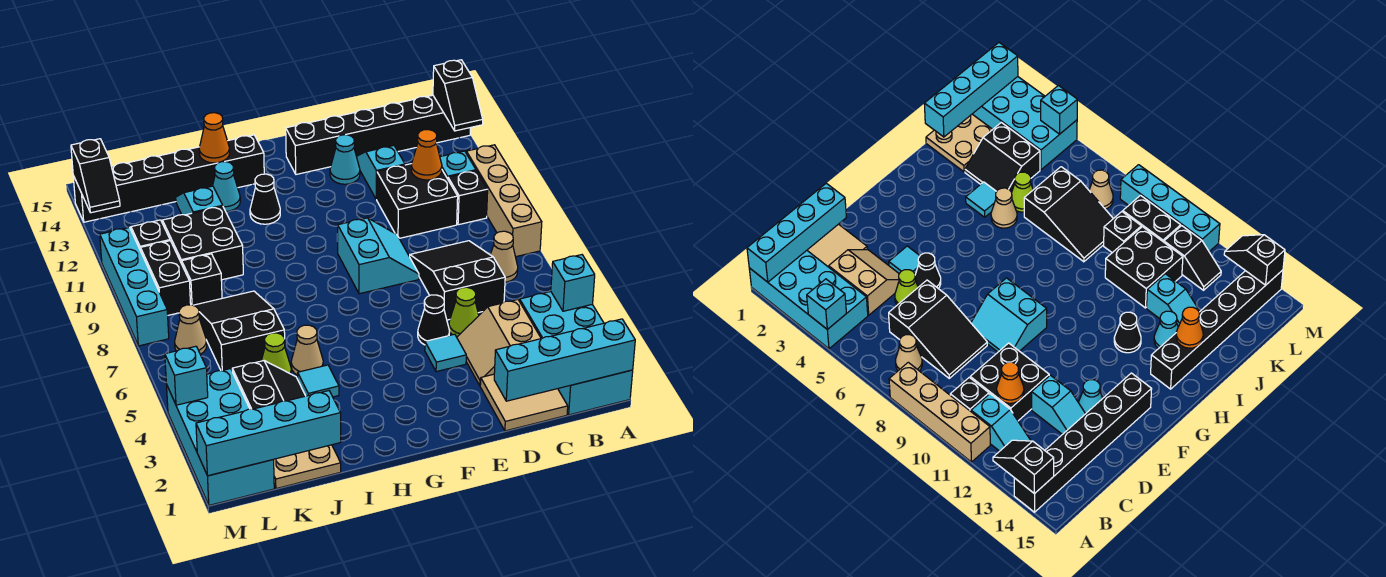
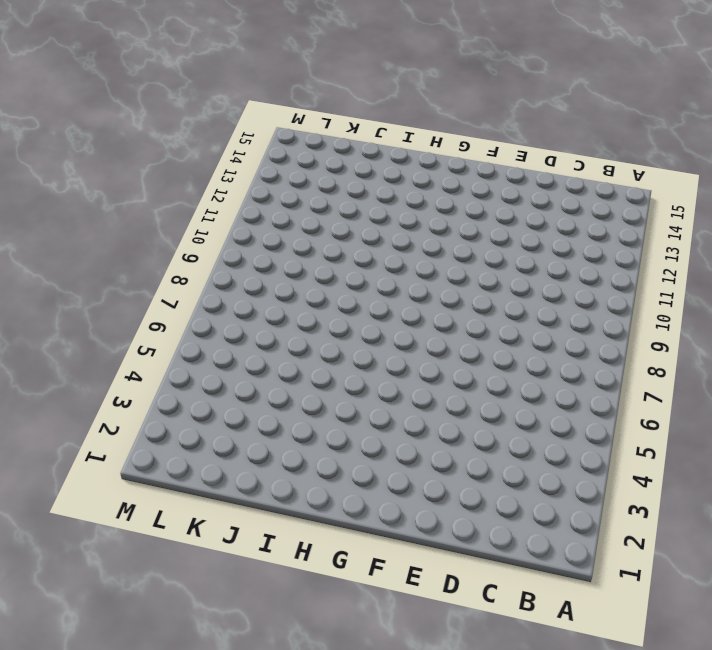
none -> cyan brick A1:B4 level 1
none -> tan brick A8:A11 level 1
none -> black brick A14:F14 level 1
none -> tan cone B7 level 1

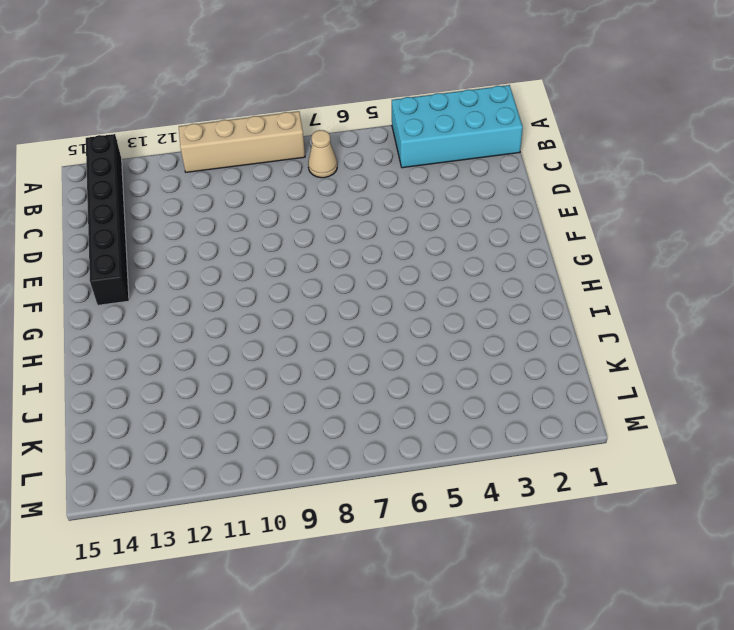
none -> black brick B10 level 1
none -> cyan slope B11:B12 level 1 top 11
none -> tan tile C1:D2 level 1
none -> tan slope C3:D4 level 1 top C

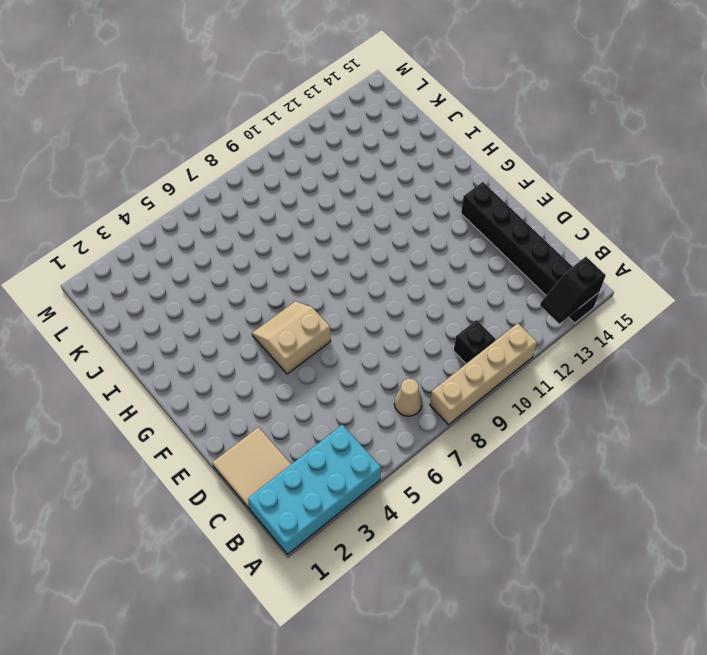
tan slope F5:G6 level 1 top F -> tan slope C3:D4 level 1 top C
none -> cyan slope B11:B12 level 1 top 11
none -> black slope C6:D8 level 1 top 6
none -> black brick C10:D11 level 1
none -> lime cone D5 level 1

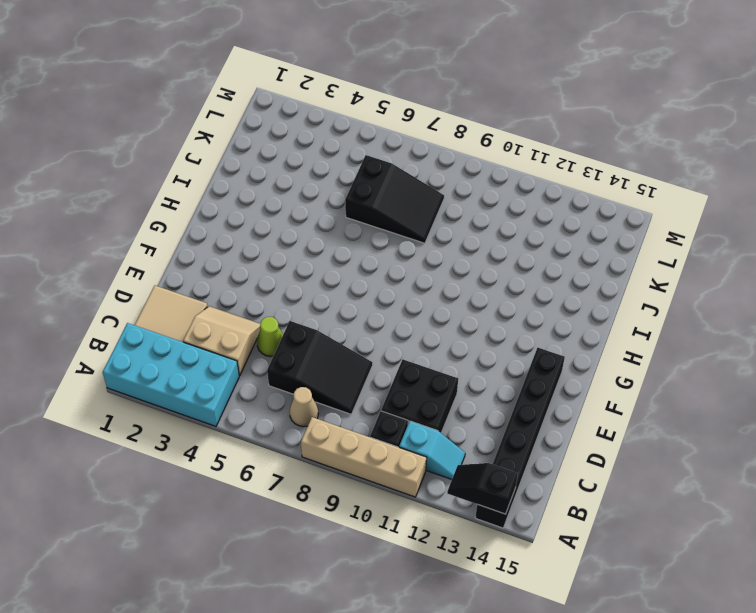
none -> cyan slope D12:D13 level 1 top 12
none -> cyan tile E4 level 1
none -> black cone E5 level 1
none -> cyan slope E8:F9 level 1 top F

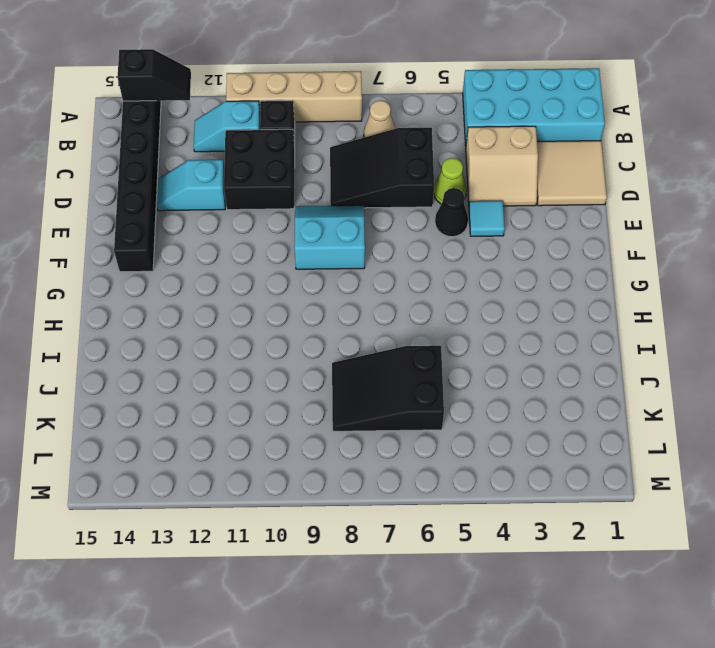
none -> cyan cone E13 level 1
none -> black cone H12 level 1
none -> black brick H14:M14 level 1
none -> cyan tile I4 level 1

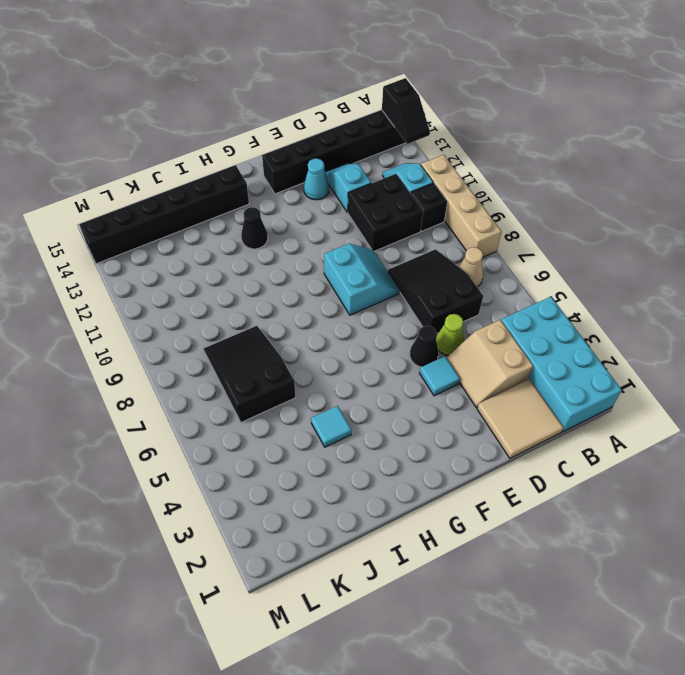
none -> tan cone I5 level 1
none -> cyan cone I13 level 1
none -> tan plate J1:K2 level 1
none -> black slope J3:K4 level 1 top K

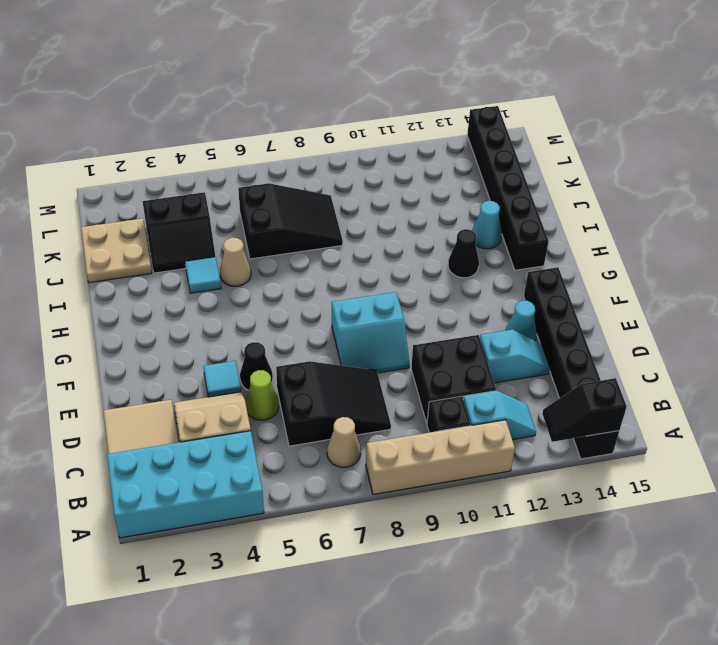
none -> lime cone J5 level 1
none -> black brick J10:K11 level 1
none -> cyan slope J12:J13 level 1 top 12
none -> black brick K9 level 1

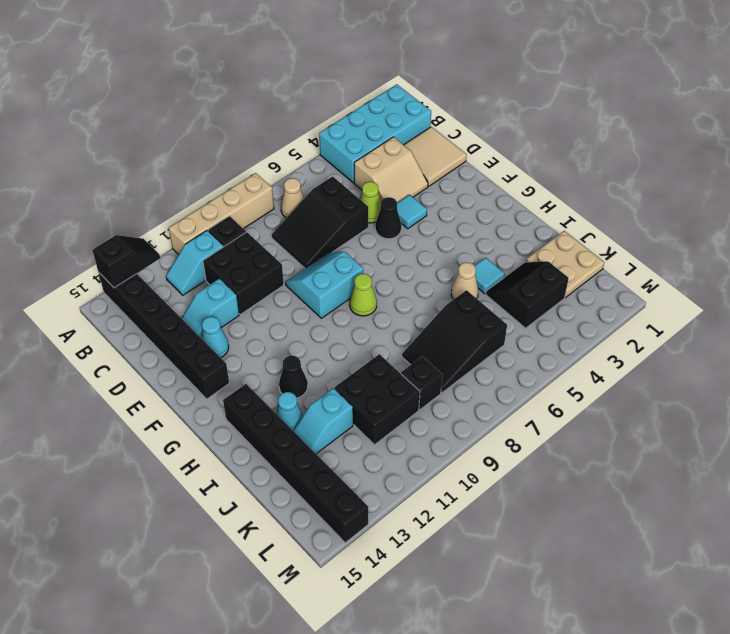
lime cone G8 level 1 -> lime cone J5 level 1
none -> cyan brick L1:M4 level 1
none -> tan cone L7 level 1
none -> black brick L9:L10 level 1
none -> black slope L11:L12 level 1 top 11

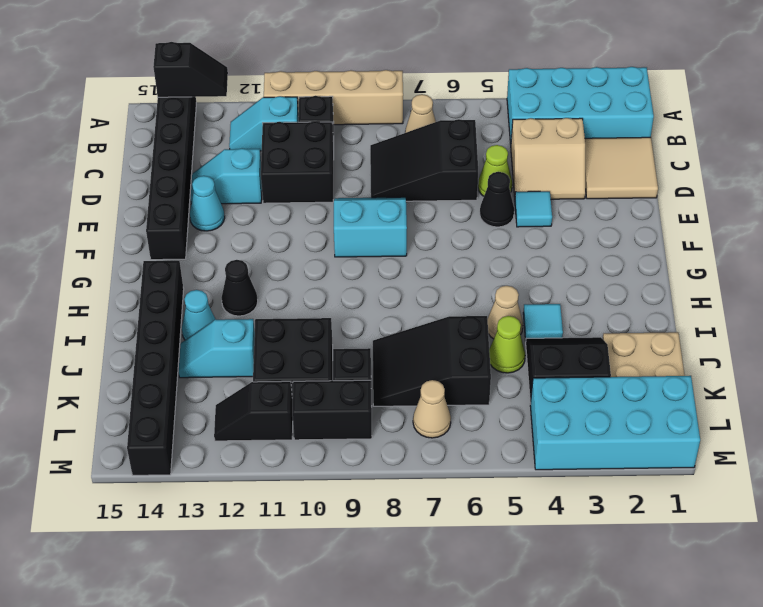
none -> cyan brick M8:M11 level 1
none -> cyan brick A1:D1 level 2
none -> cyan brick A4 level 2
none -> orange cone C11 level 2

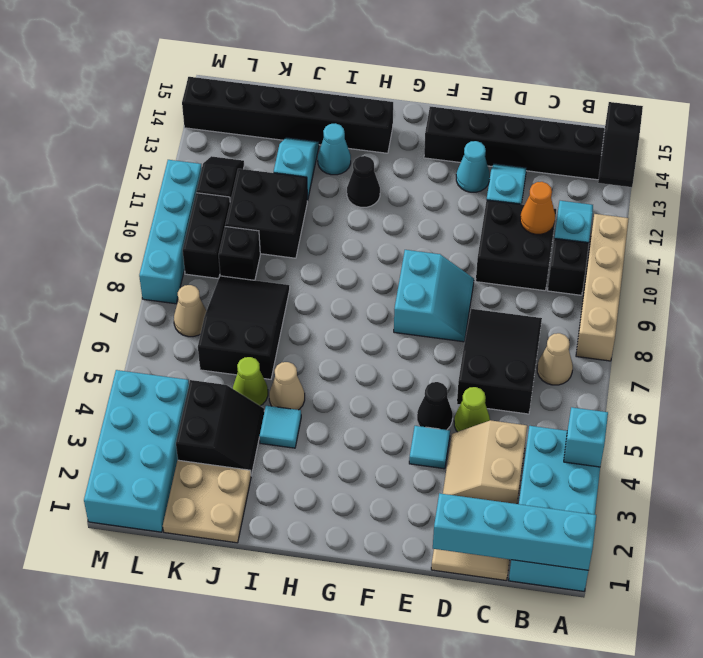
none -> orange cone I14 level 2
none -> cyan brick J1:M1 level 2
none -> cyan brick M4 level 2
none -> black slope M13:M14 level 2 top 14

